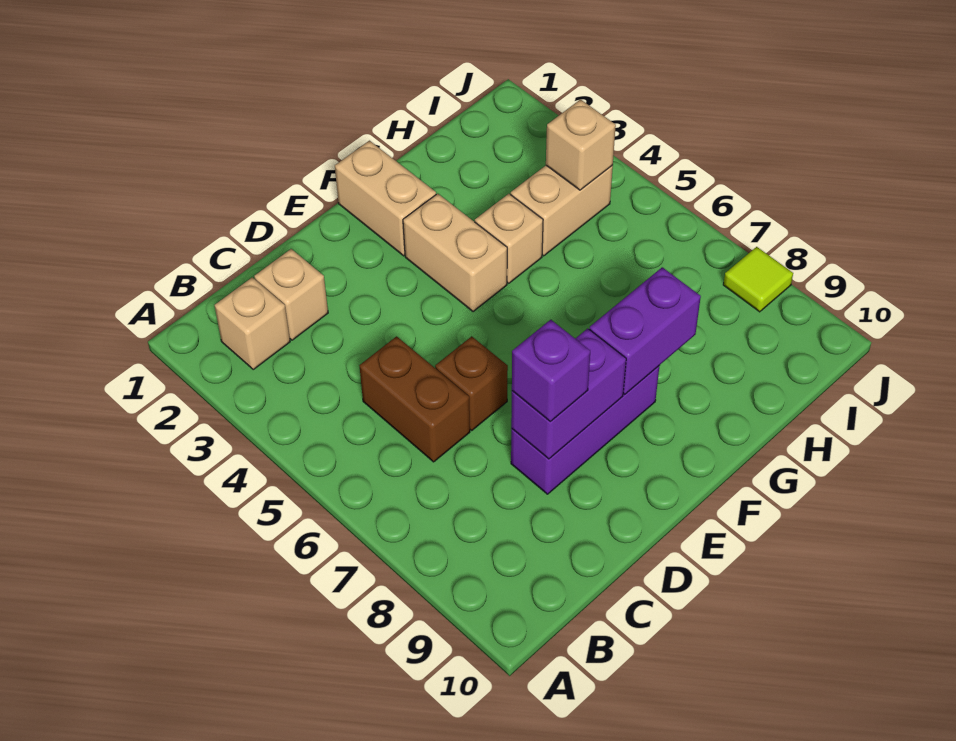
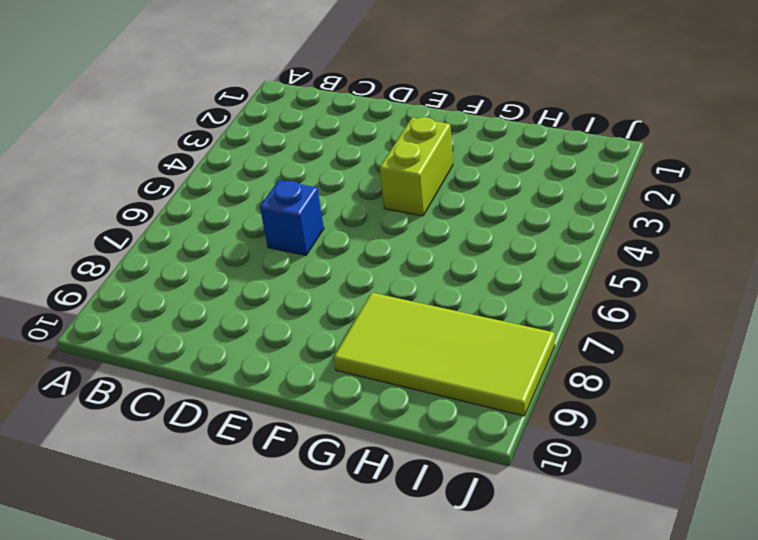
blue brick D6 level 1 -> brown brick D6 level 1
lime brick F3:F4 level 1 -> tan brick F3:F4 level 1
lime tile G8:J9 level 1 -> lime tile J8 level 1
none -> tan brick B2 level 1
none -> tan brick C2 level 1
none -> brown brick C5:C6 level 1

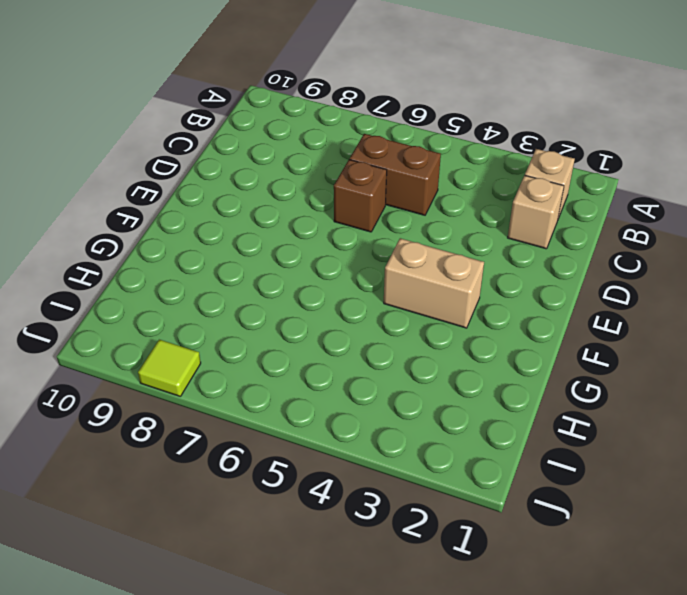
none -> purple brick D8:F8 level 1
none -> tan brick F1:F2 level 1
none -> tan brick G4 level 1

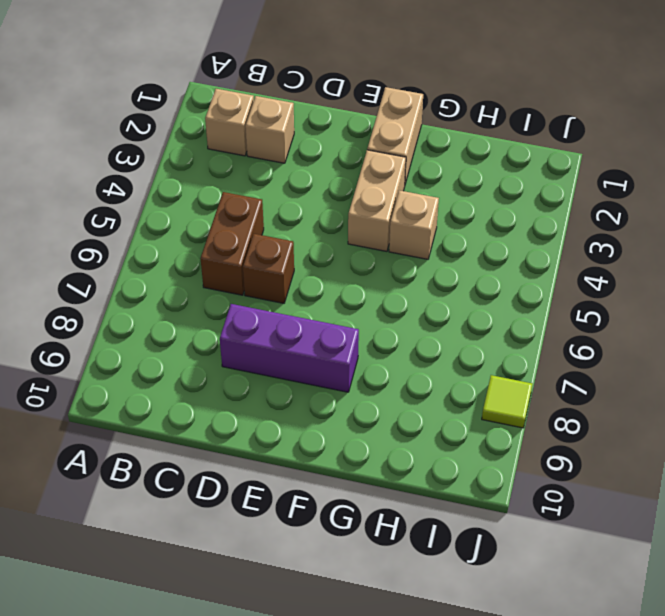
none -> tan brick H4:I4 level 1
none -> purple brick D8:E8 level 2
none -> purple brick F8:G8 level 2

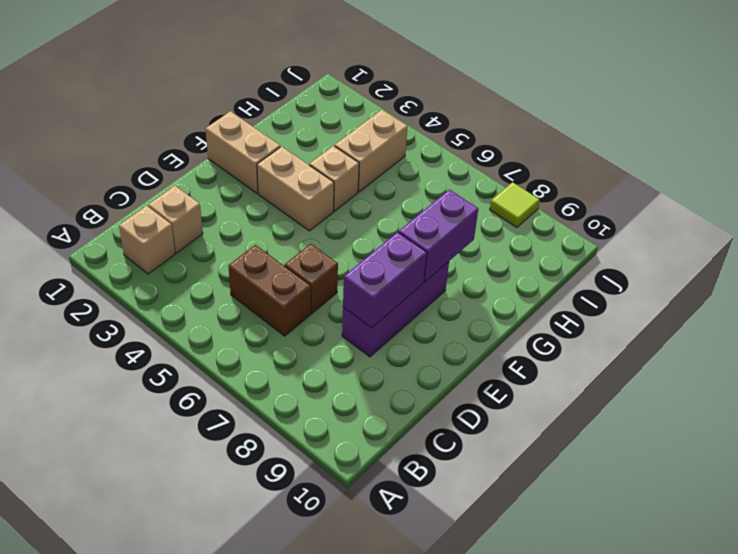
none -> tan brick I4 level 2
none -> purple brick D8 level 3

